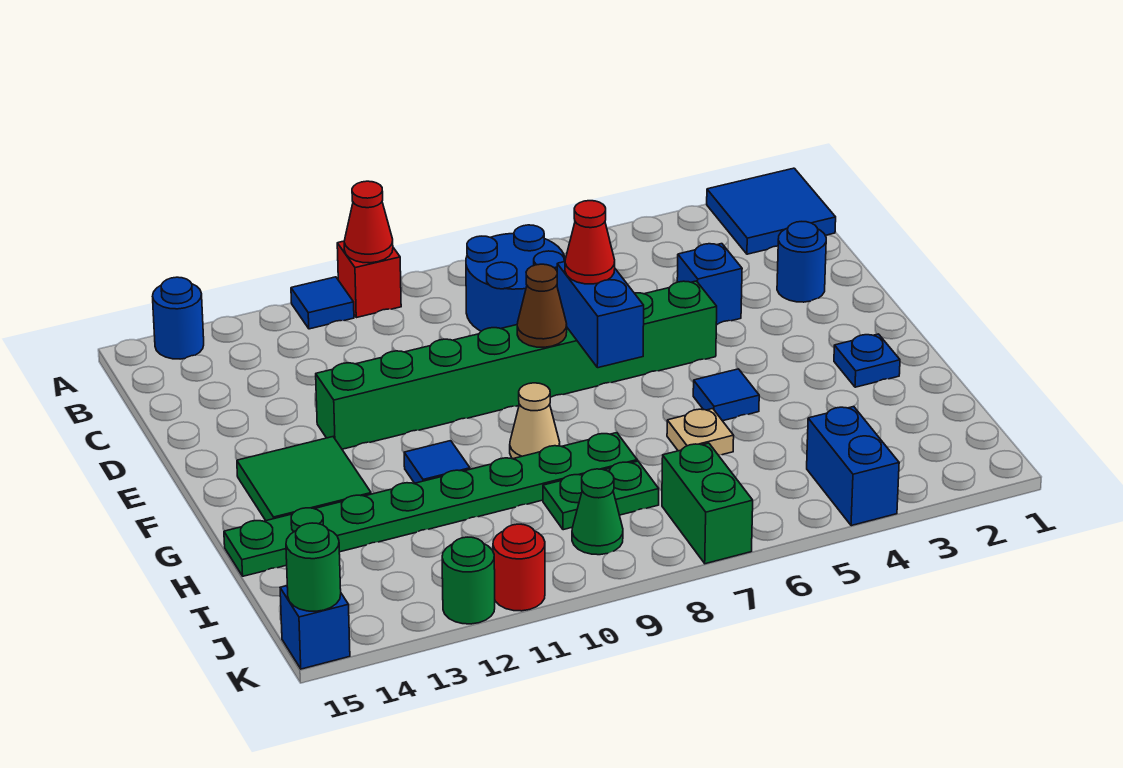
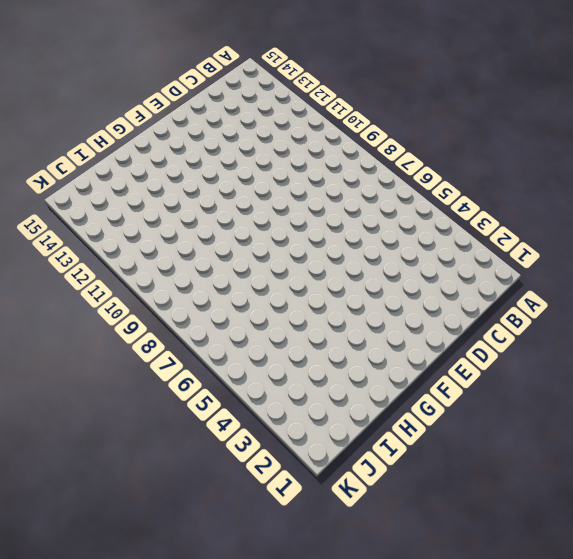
none -> blue tile A1:B2 level 1
none -> red brick A10 level 1
none -> blue tile A11 level 1

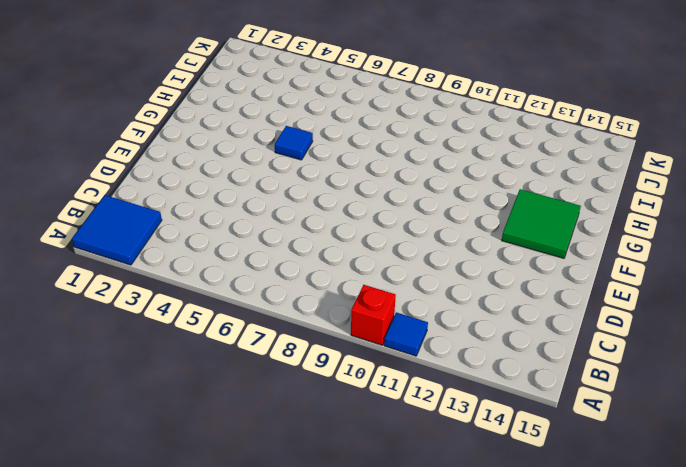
none -> blue round brick A14 level 1
none -> blue round brick B7:C8 level 1
none -> blue round brick D2 level 1

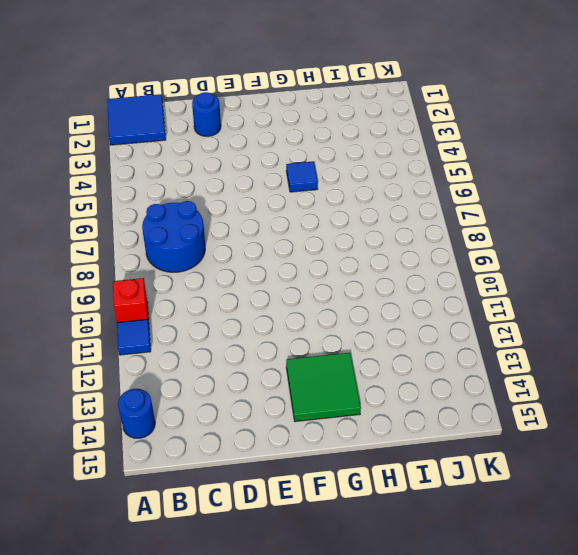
none -> blue brick D4 level 1
none -> green brick E5:E12 level 1
none -> blue plate G2 level 1

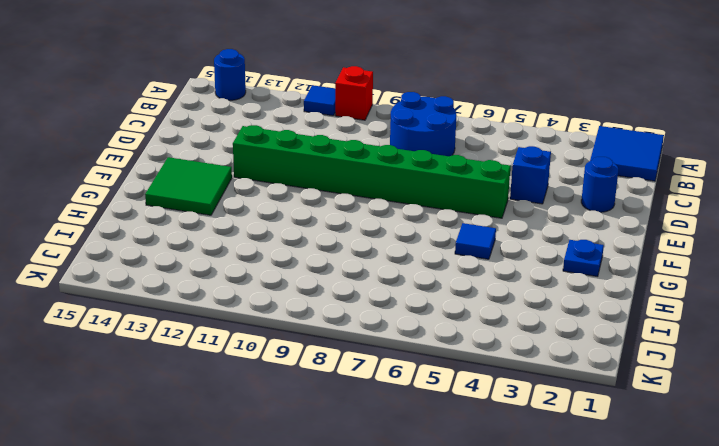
none -> tan cone G9 level 1
none -> blue tile G11 level 1
none -> tan plate H6 level 1

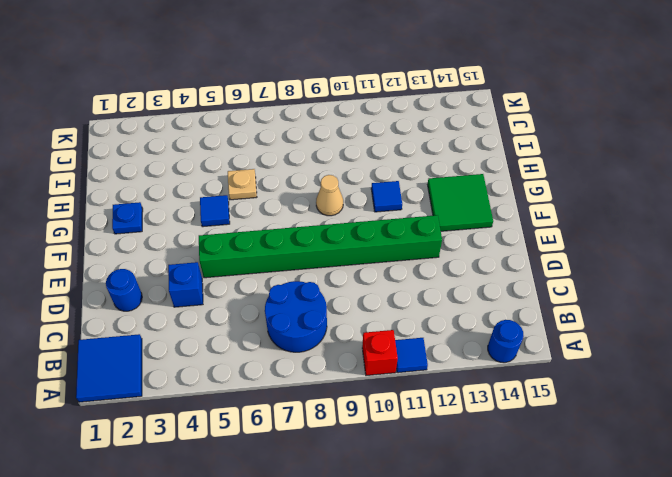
none -> green plate H8:H15 level 1
none -> green plate I8:I9 level 1
none -> blue brick J4:K4 level 1

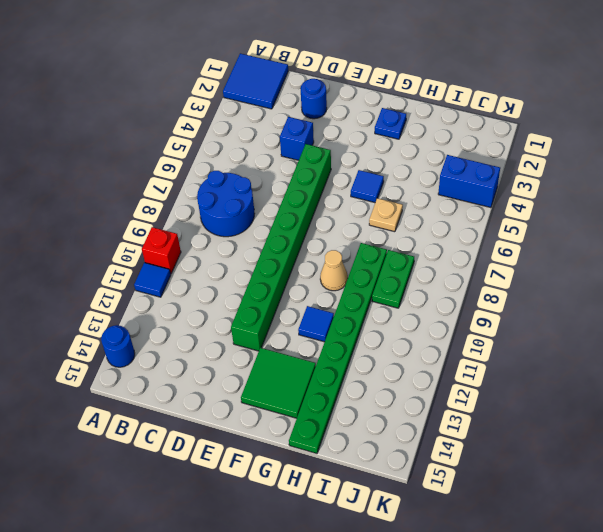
none -> green brick J7:K7 level 1
none -> green cone J9 level 1
none -> red round brick K11 level 1

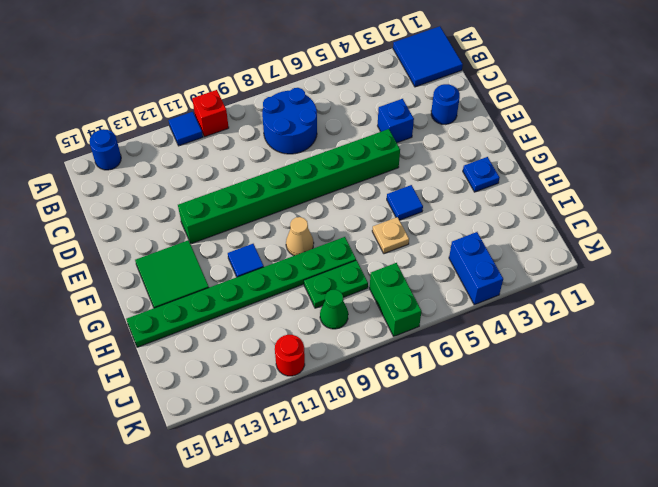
none -> green round brick K12 level 1
none -> blue brick K15 level 1
none -> red cone A10 level 2

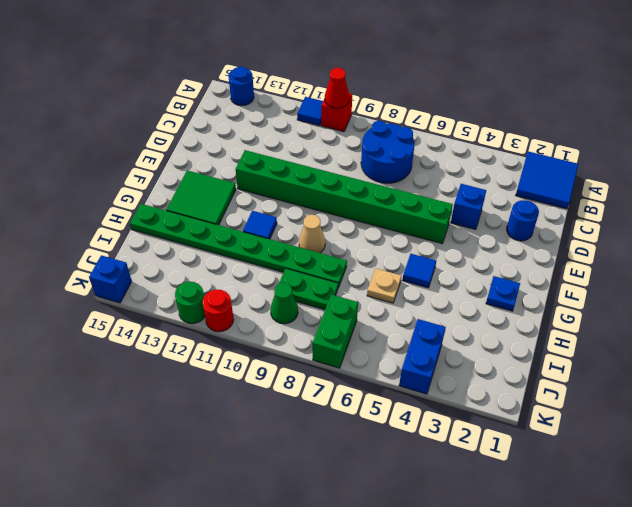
none -> blue brick E7:F7 level 2
none -> brown cone E8 level 2
none -> green round brick K15 level 2

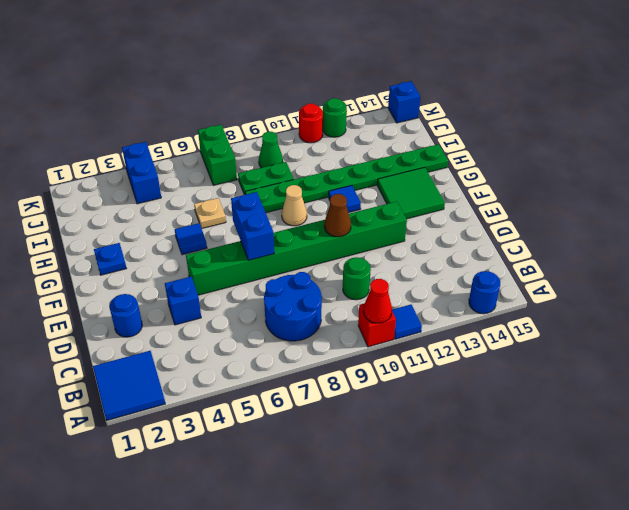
green round brick C10 level 1 -> green round brick K15 level 2
brown cone E10 level 2 -> brown cone E8 level 2
none -> red cone E7 level 3

